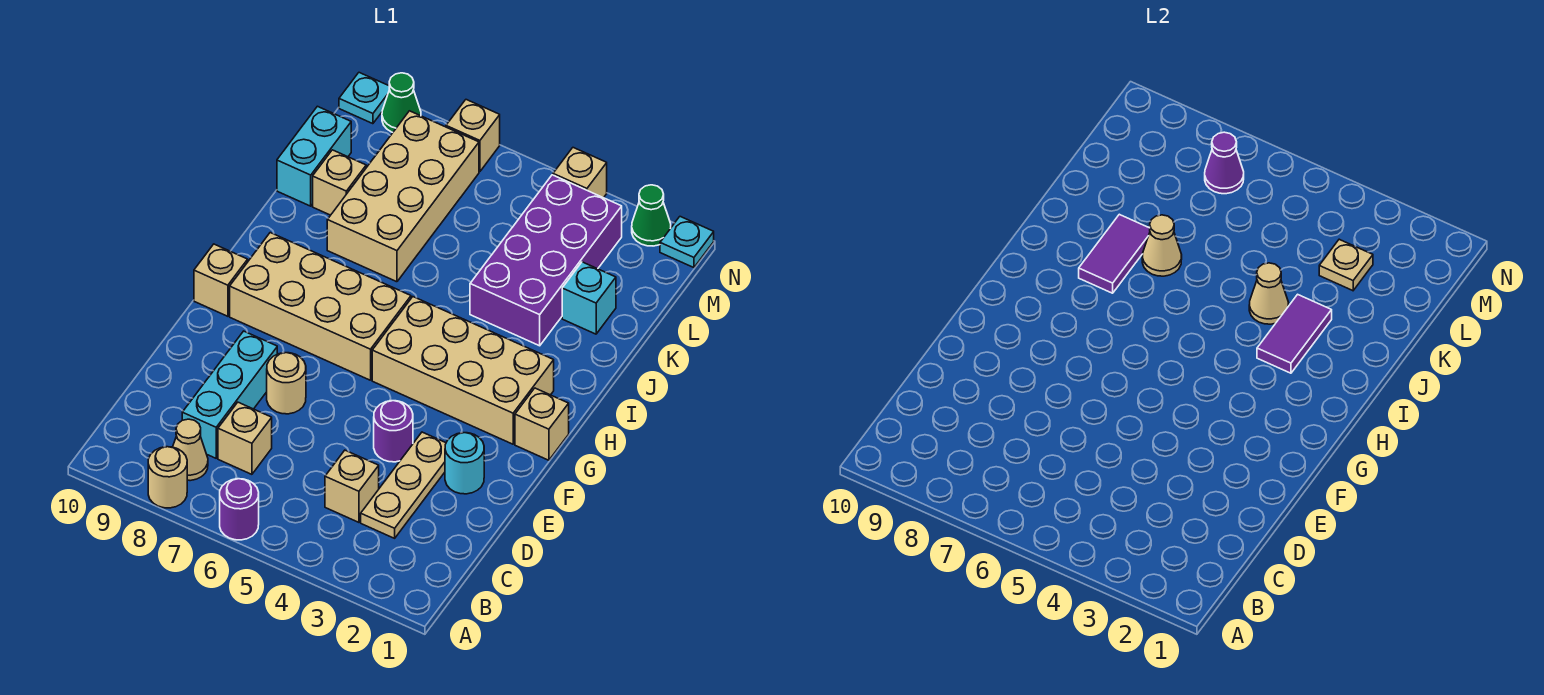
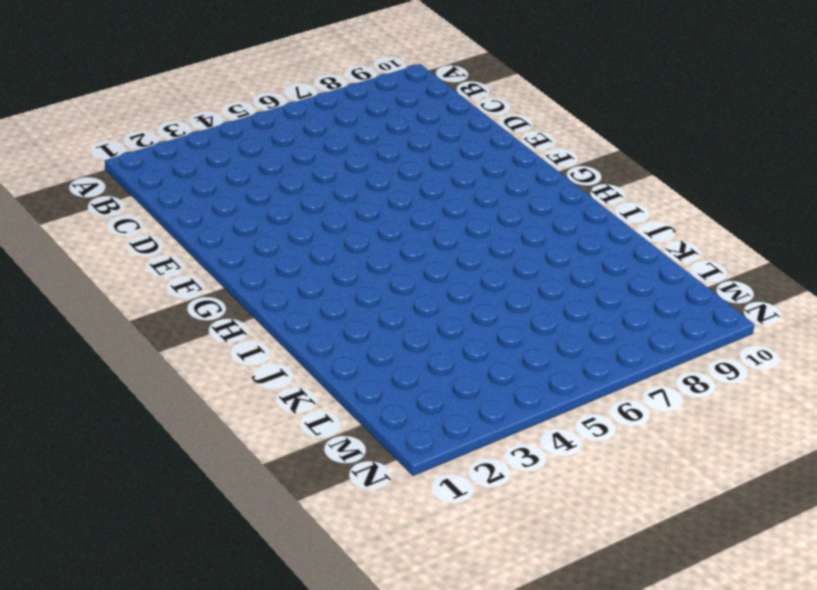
none -> purple round brick A6 level 1
none -> tan round brick A8 level 1
none -> tan cone B8 level 1
none -> tan plate C3:E3 level 1

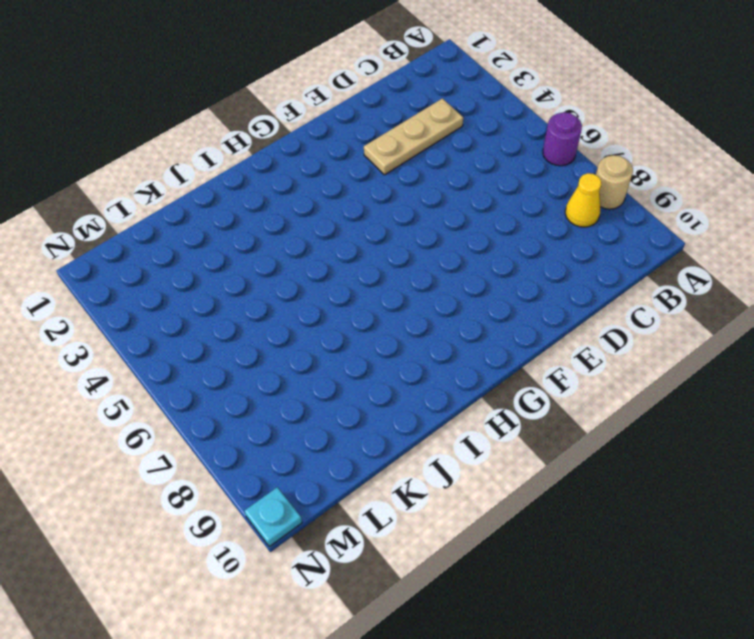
yellow cone B8 level 1 -> tan cone B8 level 1
none -> tan brick C4 level 1
none -> tan brick C7 level 1
none -> cyan brick C8:E8 level 1
none -> cyan round brick E2 level 1

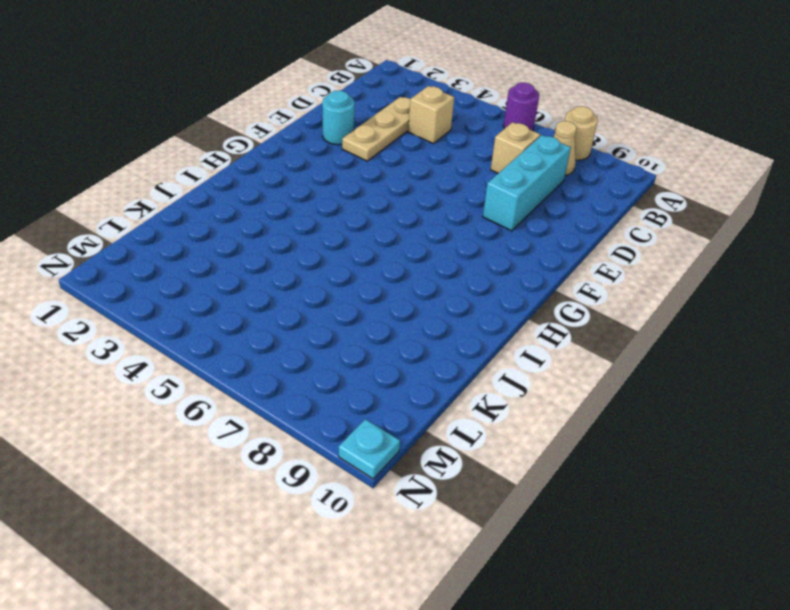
none -> purple round brick E4 level 1
none -> tan round brick E7 level 1
none -> tan brick G1 level 1
none -> tan brick G2:H5 level 1

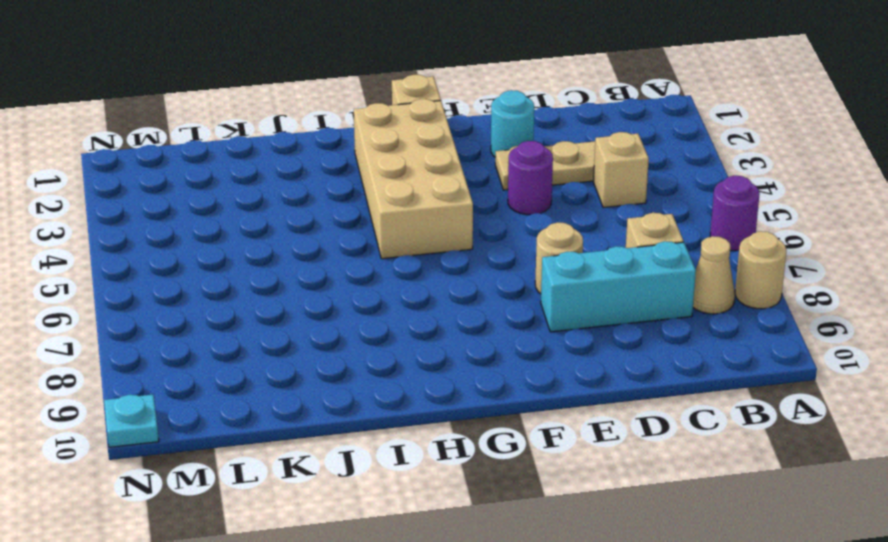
none -> tan brick G6:H9 level 1
none -> tan brick G10 level 1
none -> purple brick J3:M4 level 1
none -> tan brick J7:M8 level 1

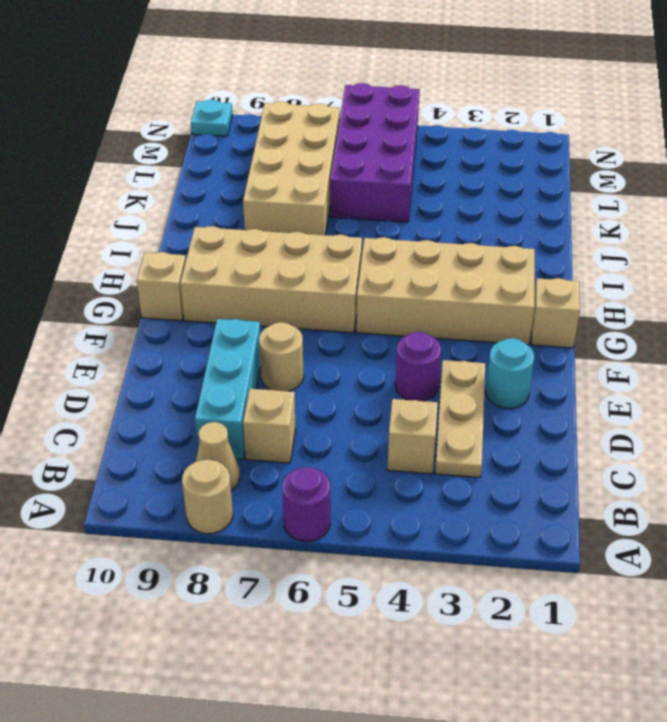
purple brick K5:N6 level 1 -> purple brick J3:M4 level 1
none -> cyan brick K2 level 1
none -> tan brick K9 level 1
none -> cyan brick K10:L10 level 1
none -> cyan plate N1 level 1

